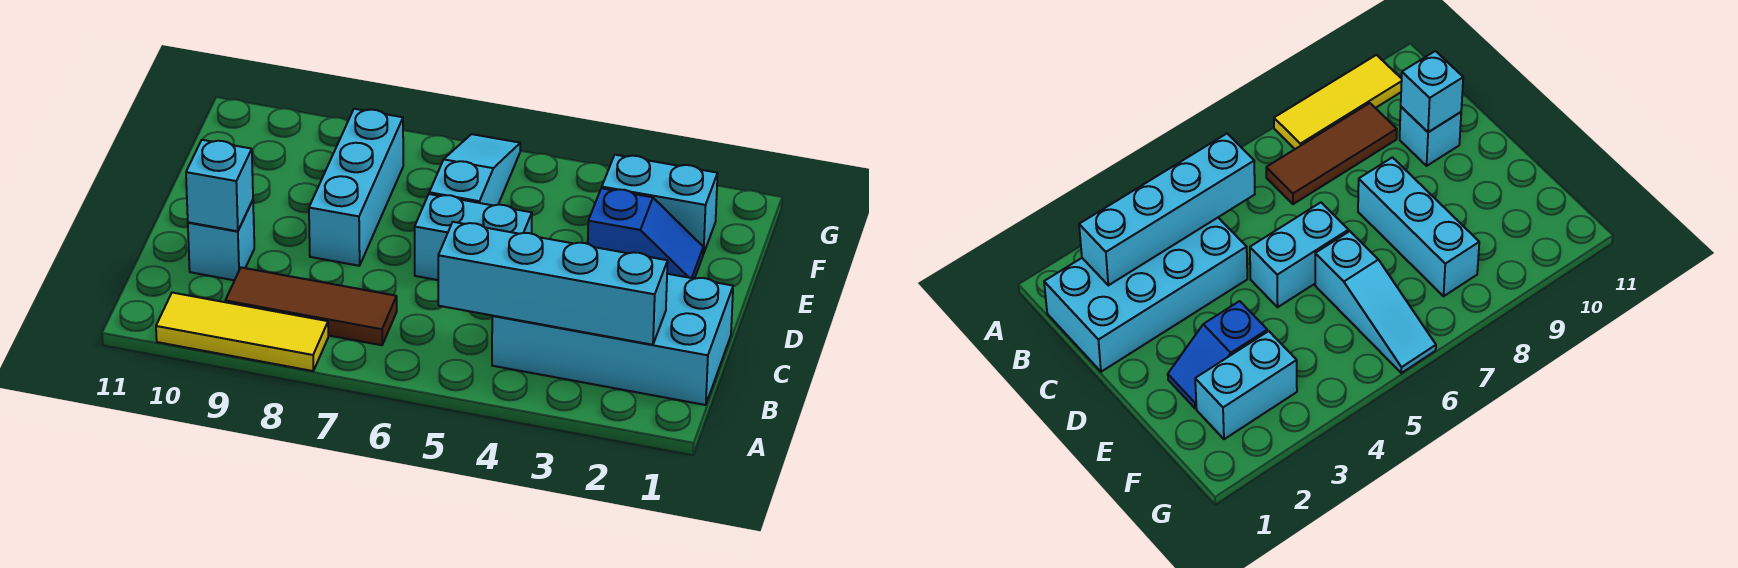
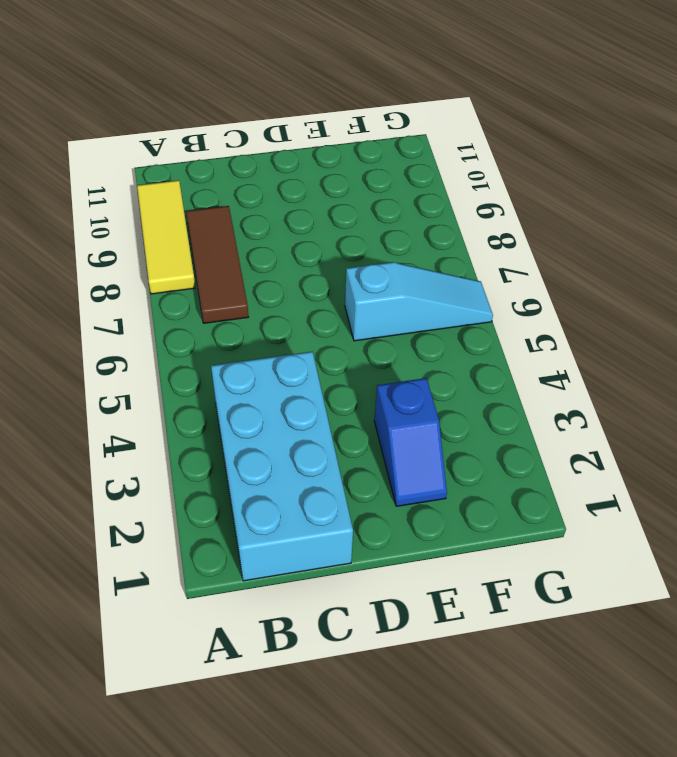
none -> cyan brick C10 level 1
none -> cyan brick D5:D6 level 1

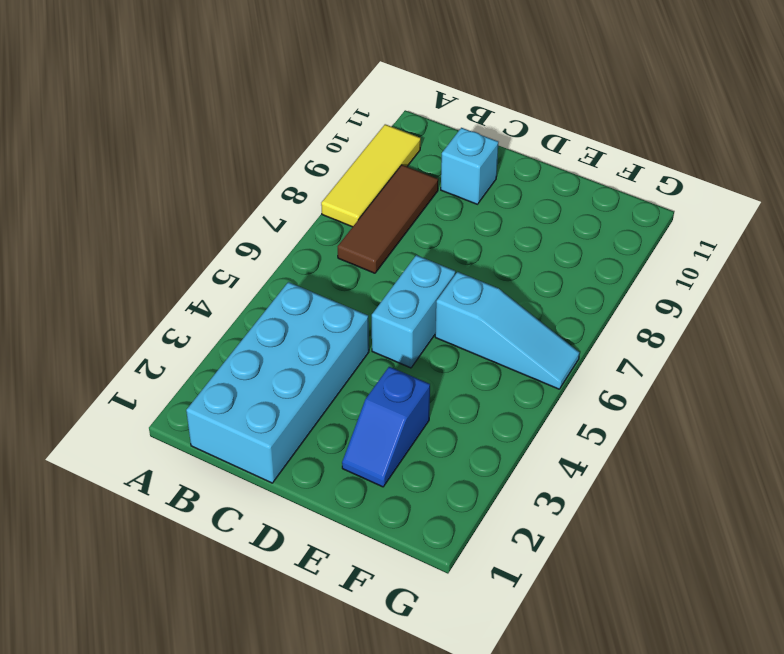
none -> cyan brick D8:F8 level 1
none -> cyan brick F2:F3 level 1

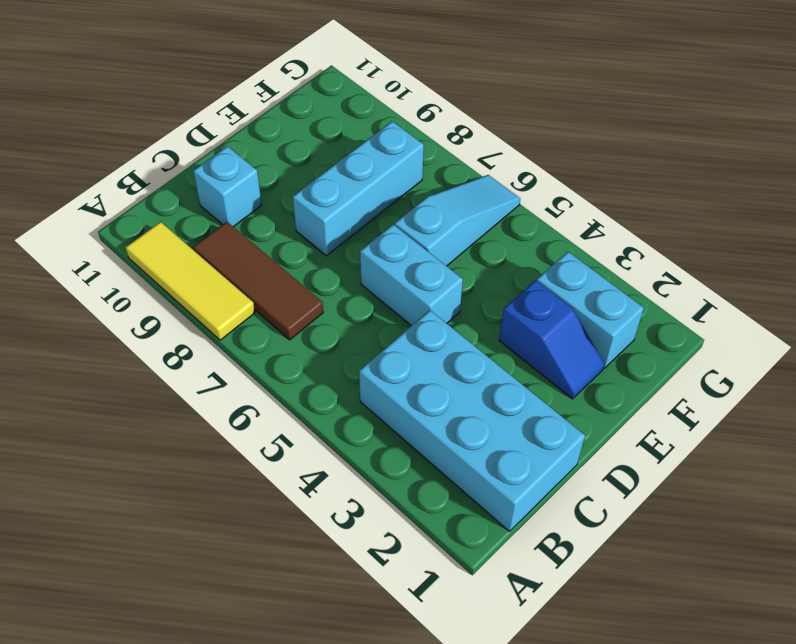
none -> cyan brick B2:B5 level 2
none -> cyan brick C10 level 2

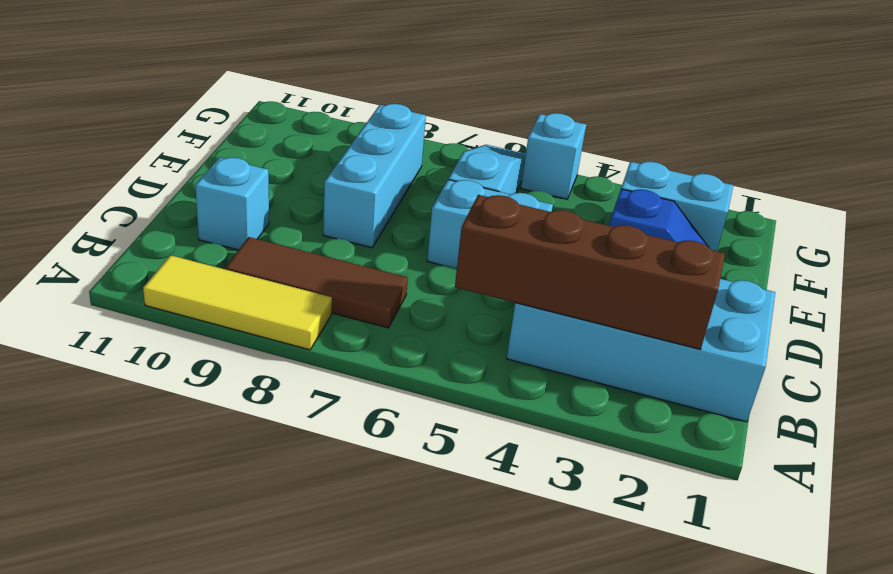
brown brick B2:B5 level 2 -> cyan brick B2:B5 level 2
cyan brick G5 level 1 -> cyan brick C10 level 2

